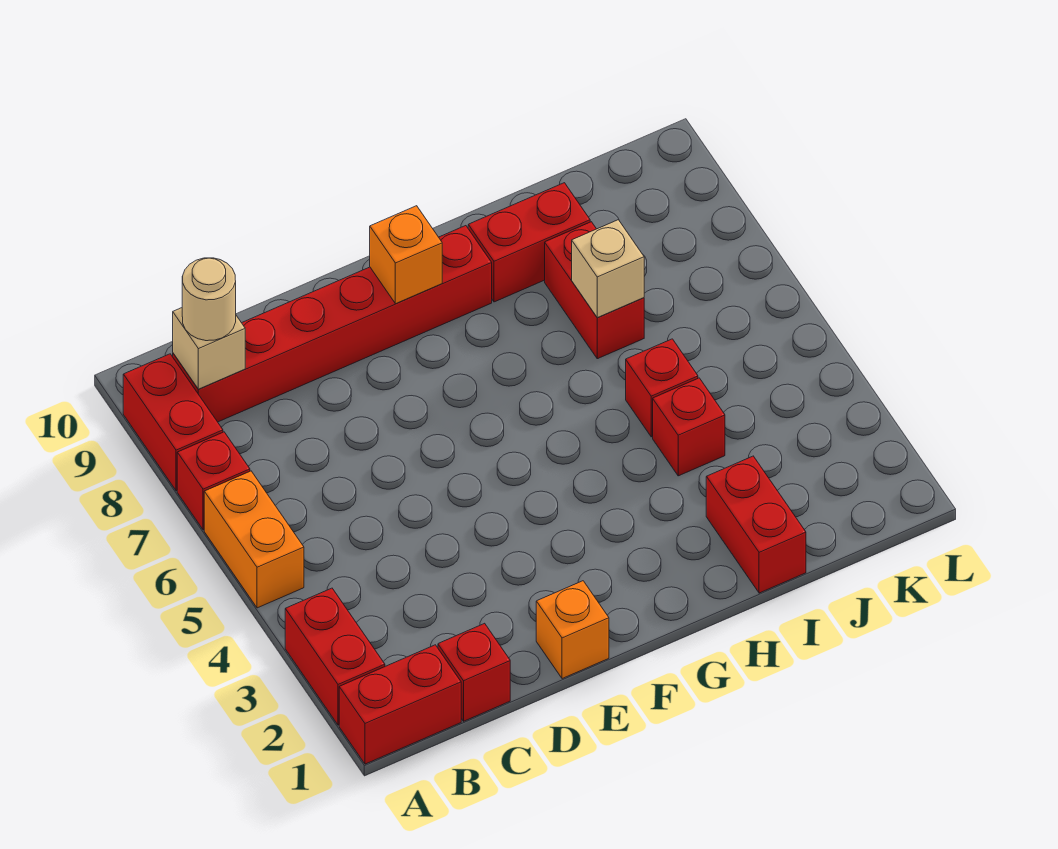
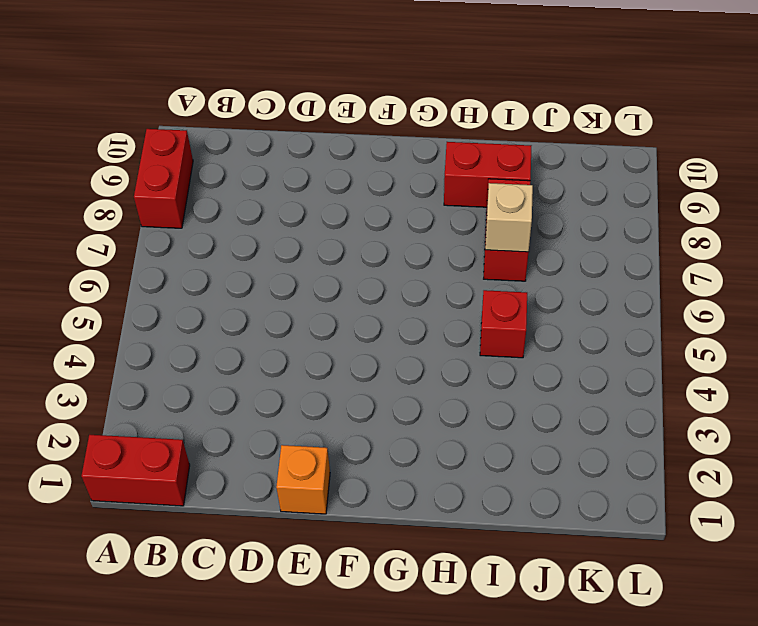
none -> red brick A2:A3 level 1
none -> orange brick A5:A6 level 1
none -> red brick A7 level 1

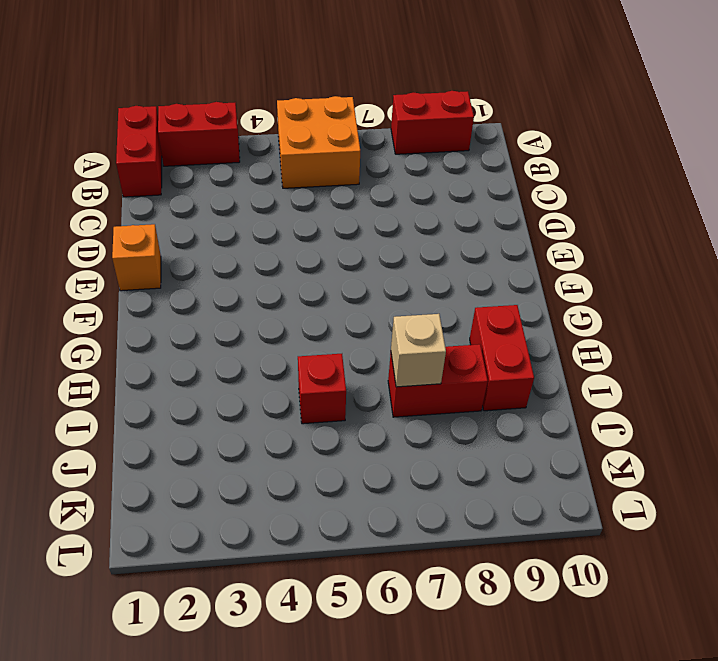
orange brick A5:B6 level 1 -> orange brick A5:A6 level 1
none -> red brick A7 level 1
none -> red brick B9:G9 level 1
none -> red brick C1 level 1

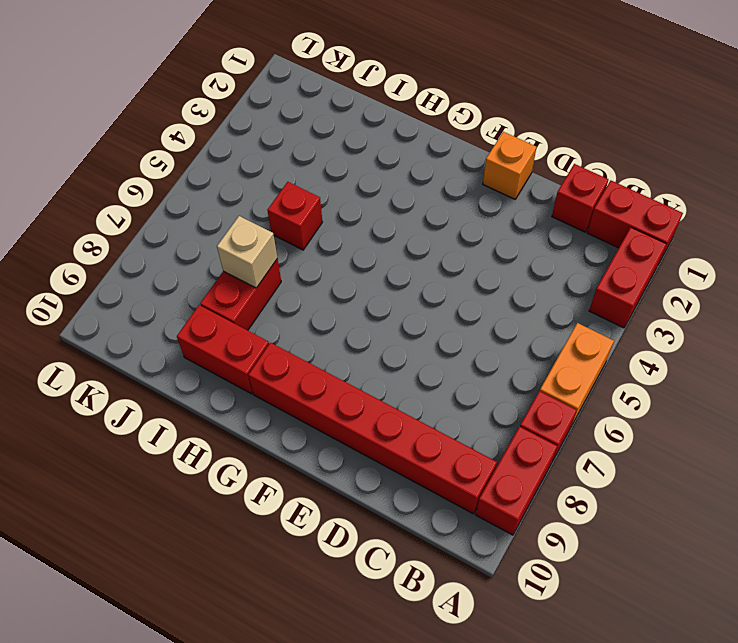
none -> red brick I1:I2 level 1
none -> red brick I4 level 1
none -> tan brick B9 level 2

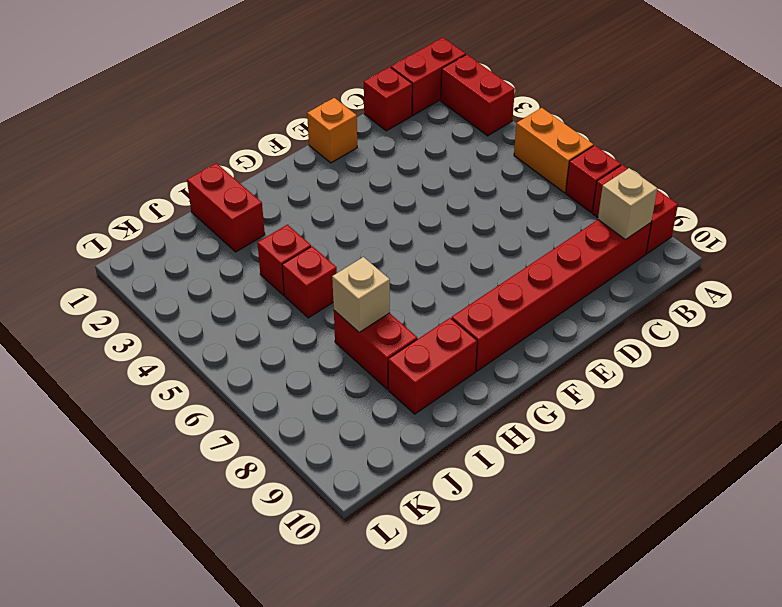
none -> orange brick F9 level 2
none -> tan round brick B9 level 3

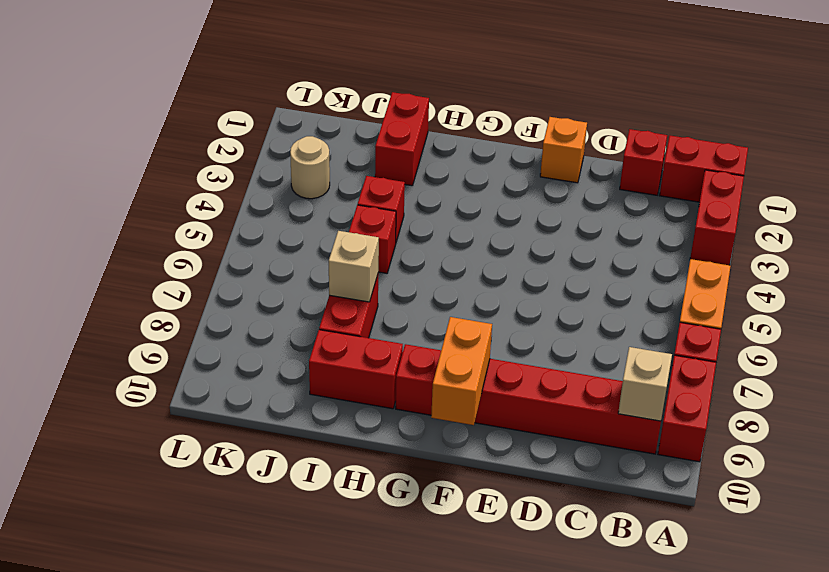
orange brick F9:F10 level 2 -> orange brick F9 level 2
tan round brick K3 level 1 -> tan round brick B9 level 3

